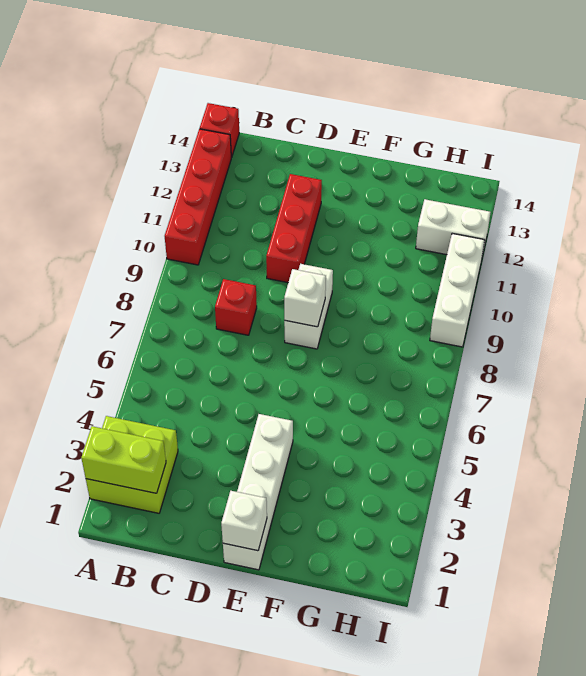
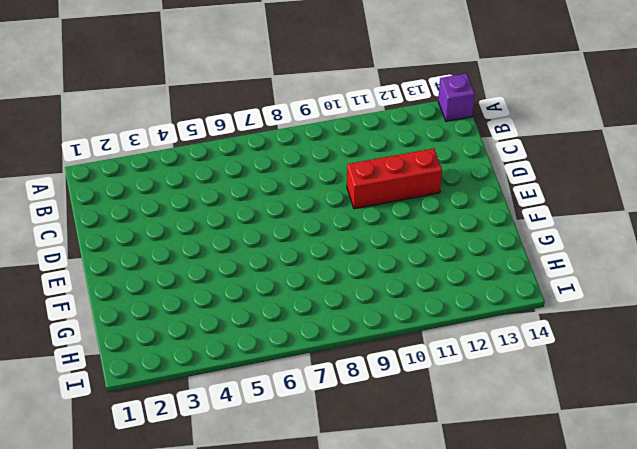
purple brick A14 level 1 -> red brick A14 level 1
none -> lime brick A2:B3 level 1
none -> red brick A10:A13 level 1
none -> red brick C8 level 1

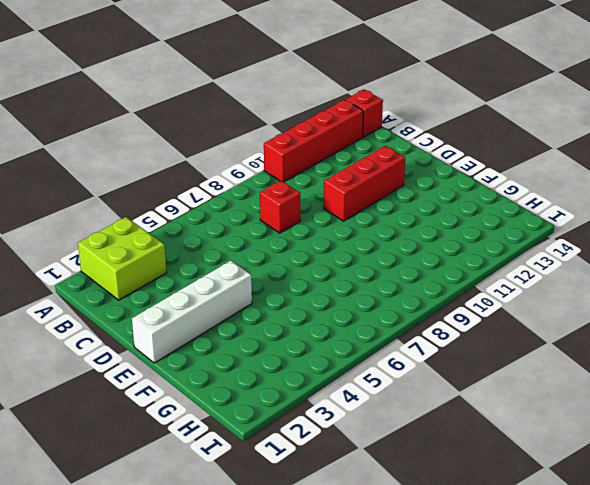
none -> white brick E8:E9 level 1
none -> white brick H12:I12 level 1
none -> white brick I9:I11 level 1

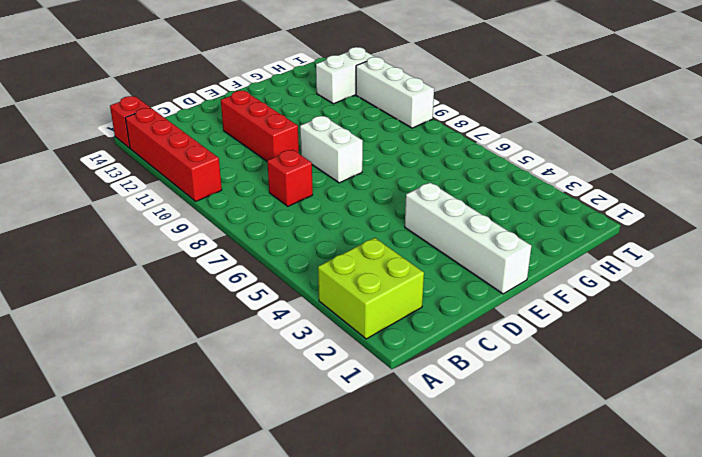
none -> lime brick A2:B2 level 2
none -> white brick E1 level 2
none -> white brick E8 level 2

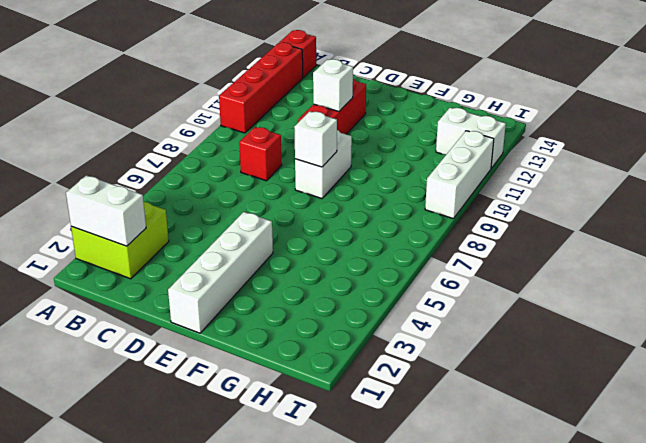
white brick A2:B2 level 2 -> lime brick A2:B2 level 2
white brick D11 level 2 -> white brick E1 level 2

